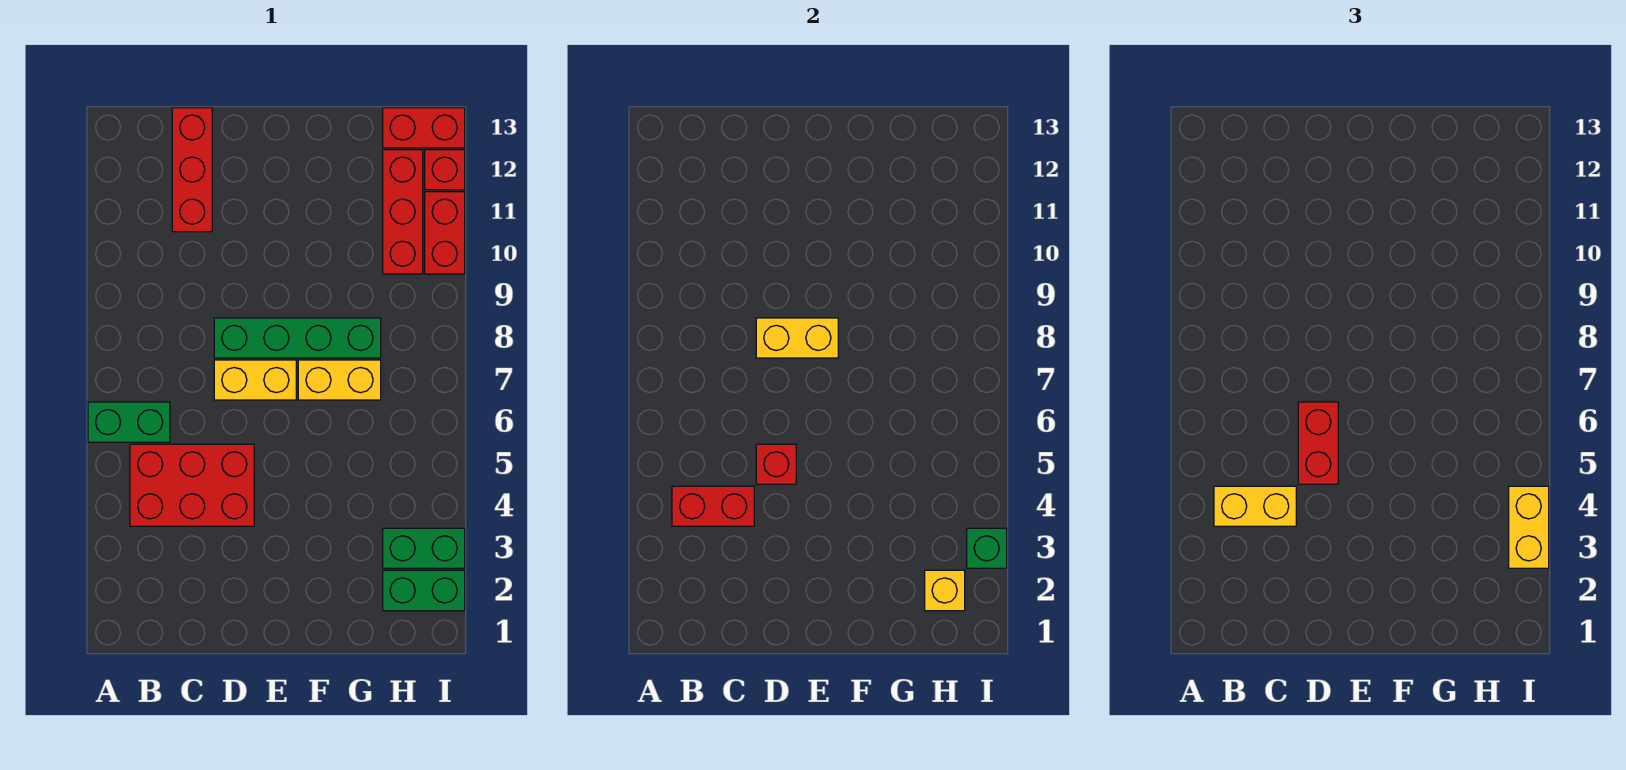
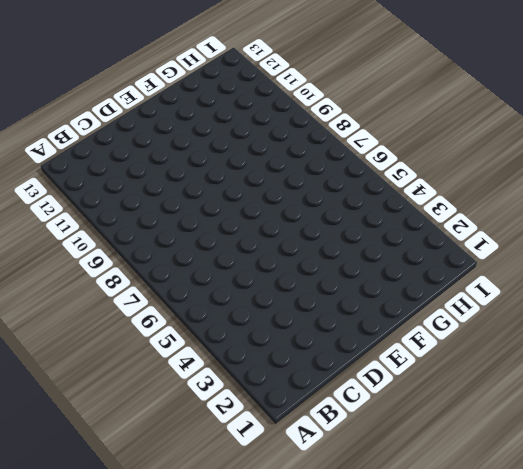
none -> green brick A6:B6 level 1
none -> red brick B4:D5 level 1
none -> red brick C11:C13 level 1

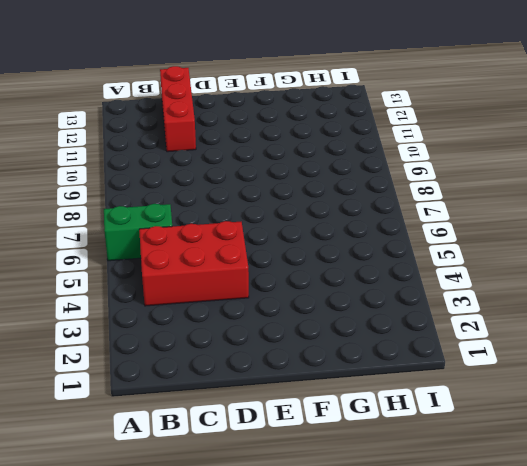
none -> yellow brick D7:E7 level 1
none -> green brick D8:G8 level 1
none -> yellow brick F7:G7 level 1

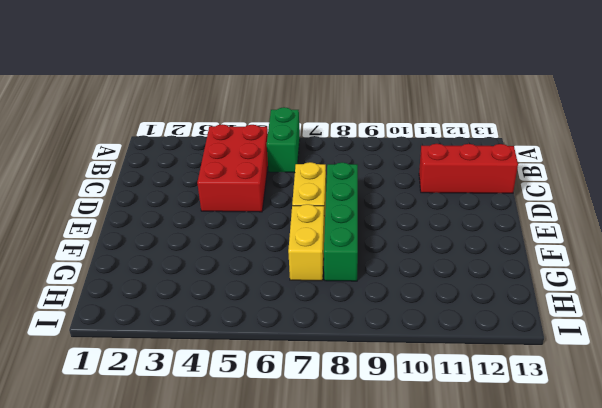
none -> green brick H2:I2 level 1
none -> green brick H3:I3 level 1
none -> red brick H10:H12 level 1

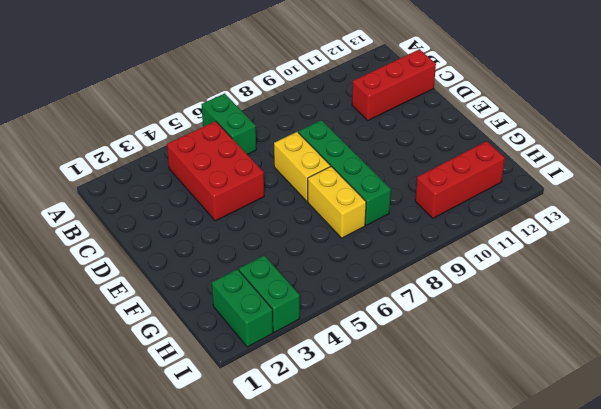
none -> red brick H13:I13 level 1
none -> red brick I10:I11 level 1
none -> red brick I12 level 1

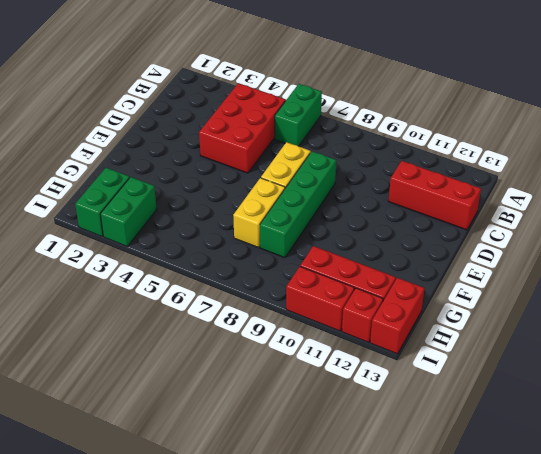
none -> red brick B4:C4 level 2
none -> red brick D5 level 2
none -> yellow brick D8:E8 level 2

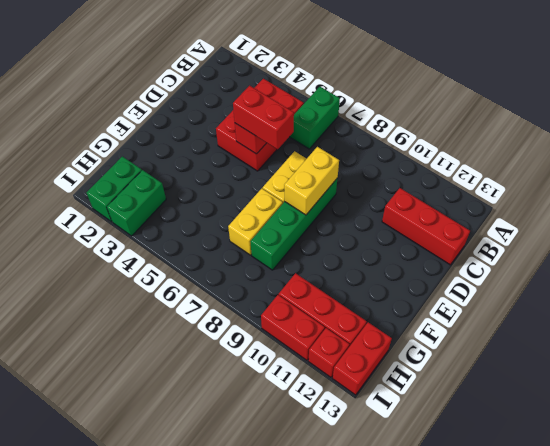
none -> red brick B4:C4 level 2
none -> yellow brick H2 level 2
none -> green brick I3 level 2

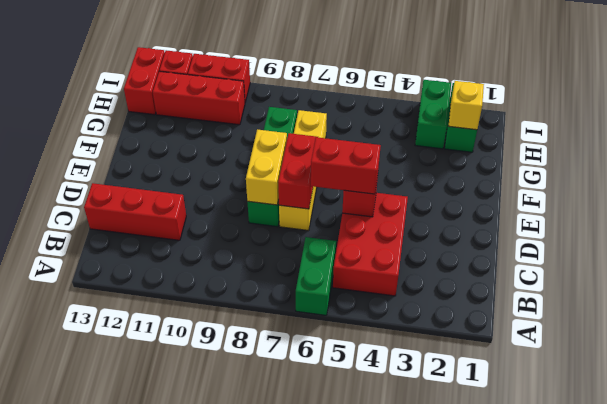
red brick D7:E7 level 2 -> red brick B4:C4 level 2
none -> green brick I3 level 2
none -> yellow brick B4:C4 level 3
none -> yellow brick I3:I4 level 3

